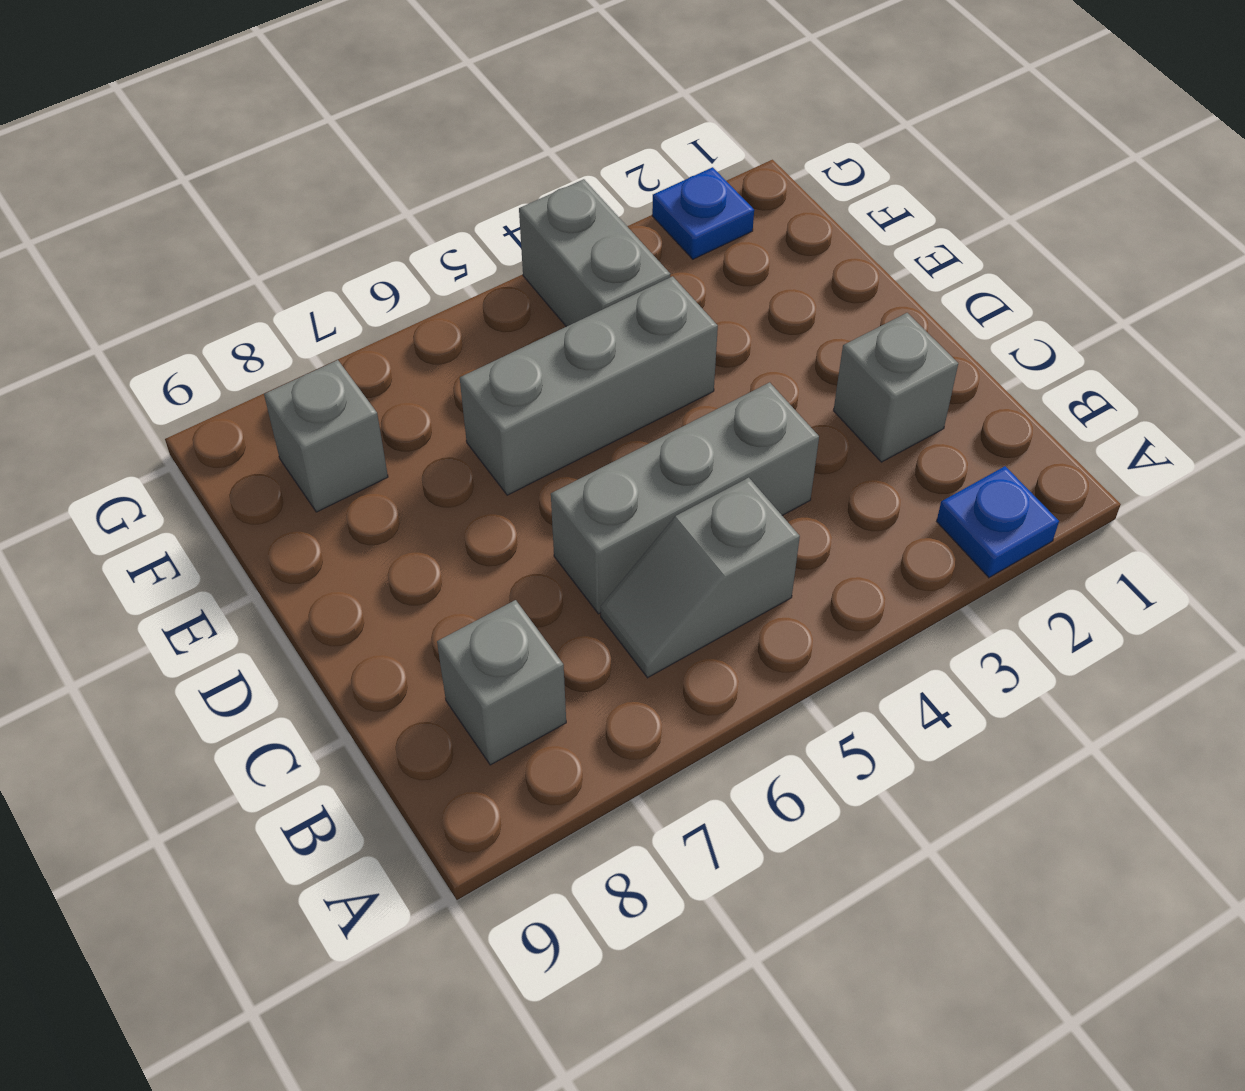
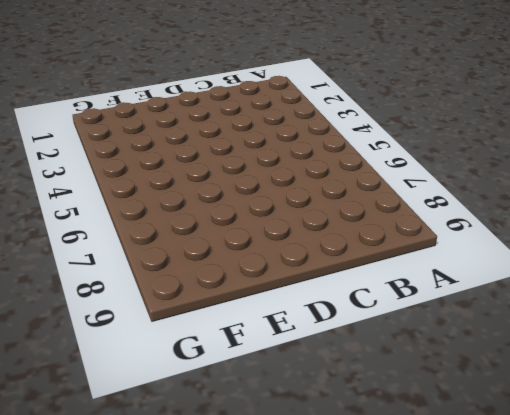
none -> blue plate A2 level 1
none -> grey slope B5:B6 level 1 top 5

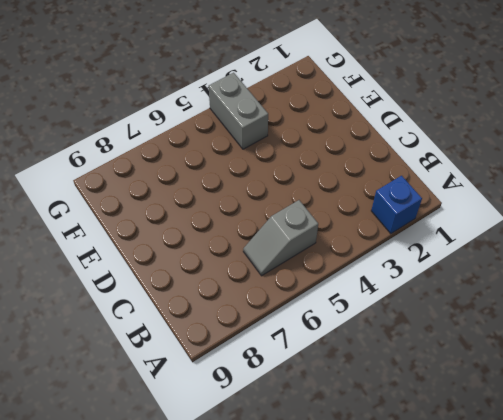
blue brick A2 level 1 -> blue plate A2 level 1
none -> grey brick B8 level 1
none -> grey brick C2 level 1

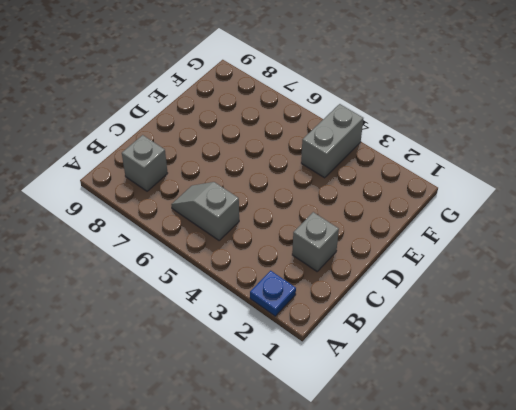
none -> grey brick C4:C6 level 1
none -> grey brick E4:E6 level 1

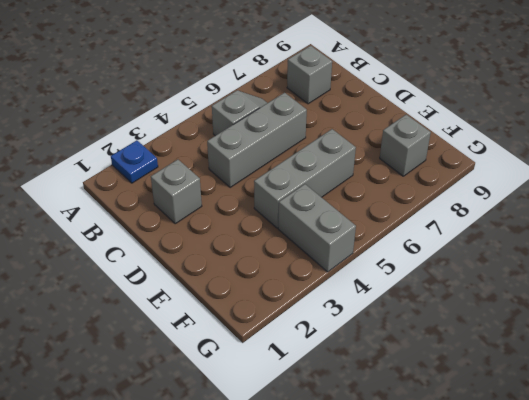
none -> blue plate G2 level 1

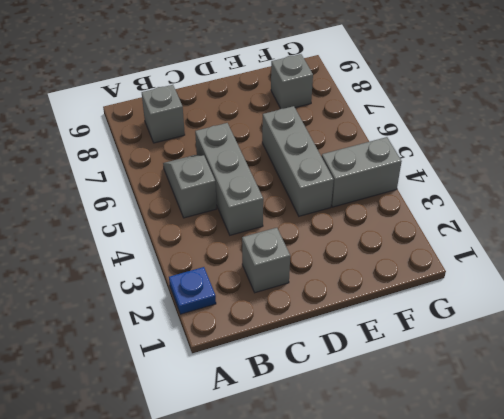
none -> blue plate G2 level 1

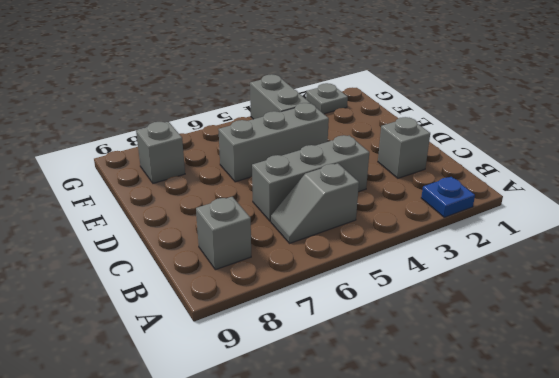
grey plate G2 level 1 -> blue plate G2 level 1

